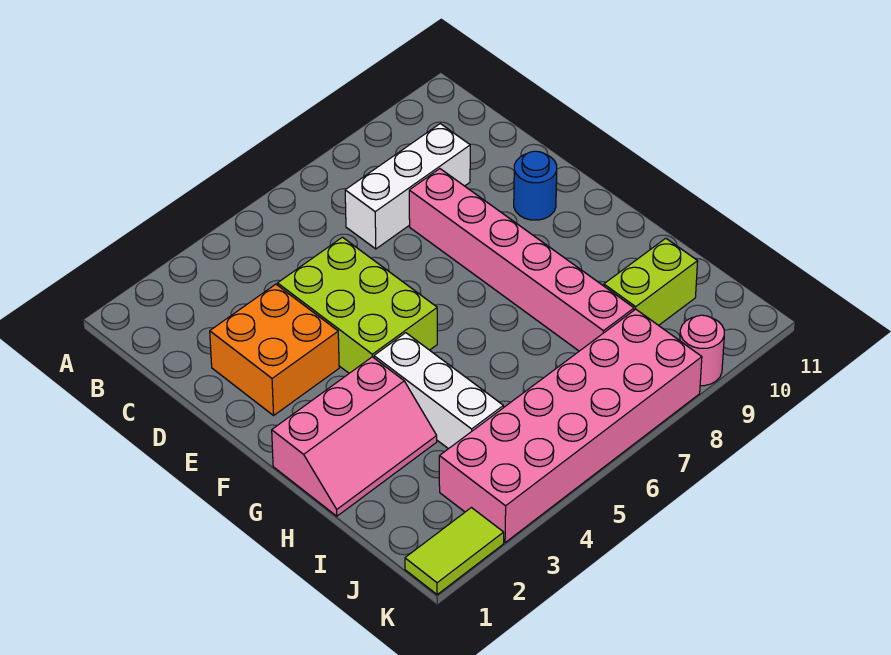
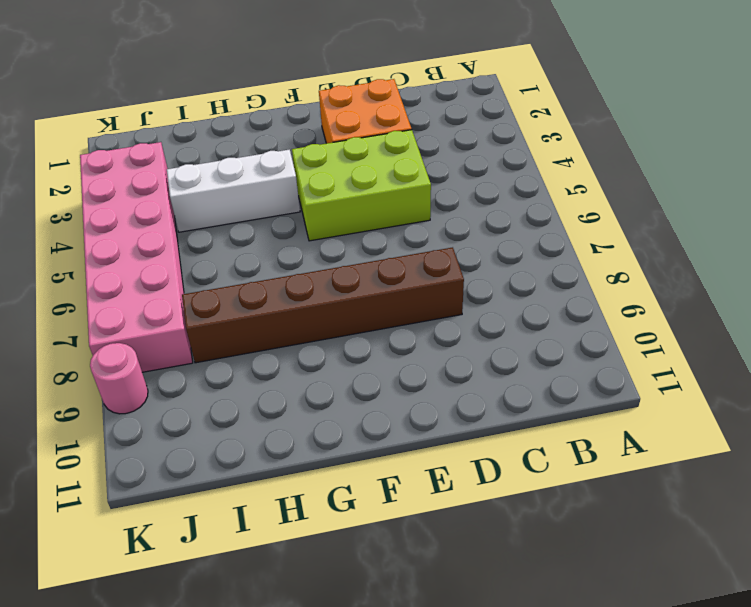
brown brick D8:I8 level 1 -> pink brick D8:I8 level 1
none -> white brick C7:C9 level 1
none -> blue round brick E10 level 1

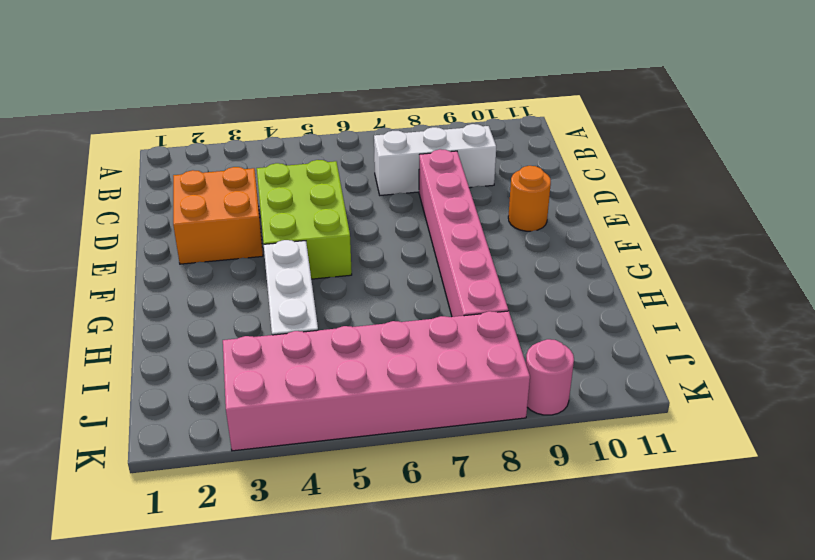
orange round brick E10 level 1 -> blue round brick E10 level 1
none -> pink slope G1:H3 level 1 top G
none -> lime brick I9:I10 level 1

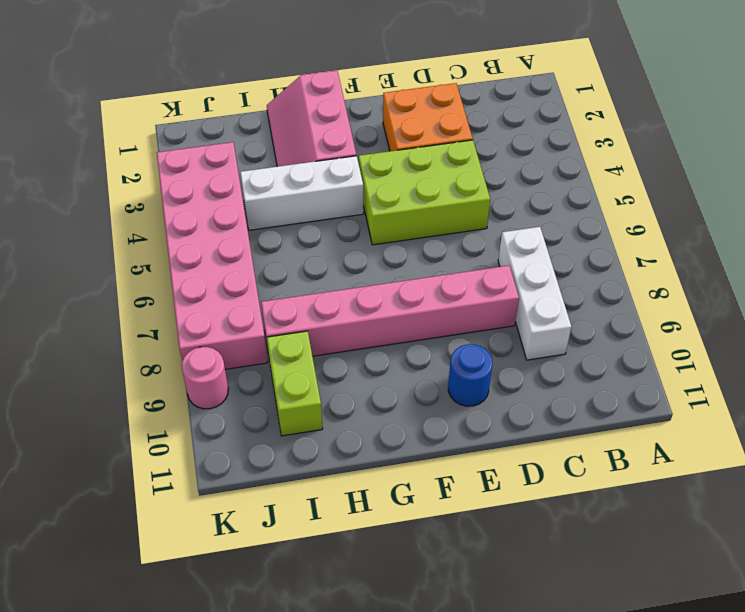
none -> lime tile K1:K2 level 1

